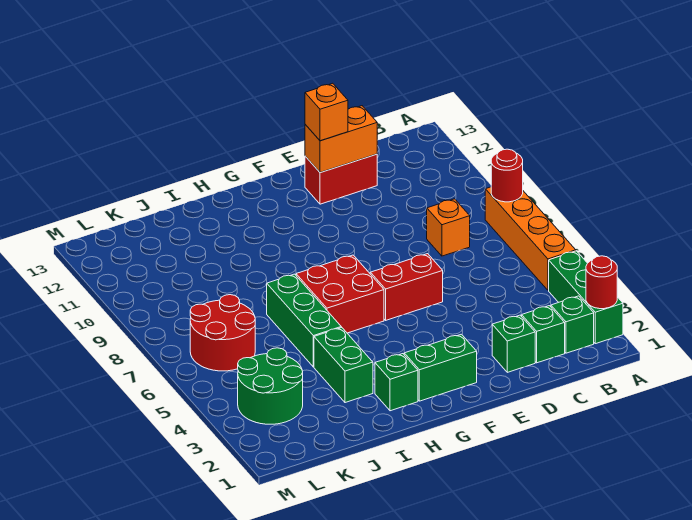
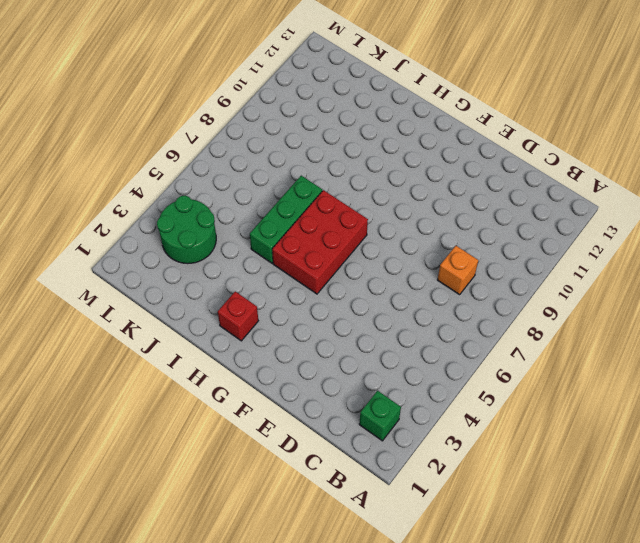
red brick G5:H7 level 1 -> red brick G6:H7 level 1
red brick H2 level 1 -> green brick H2 level 1
none -> green brick A2:A4 level 1
none -> orange brick A5:A8 level 1
none -> green brick C2 level 1

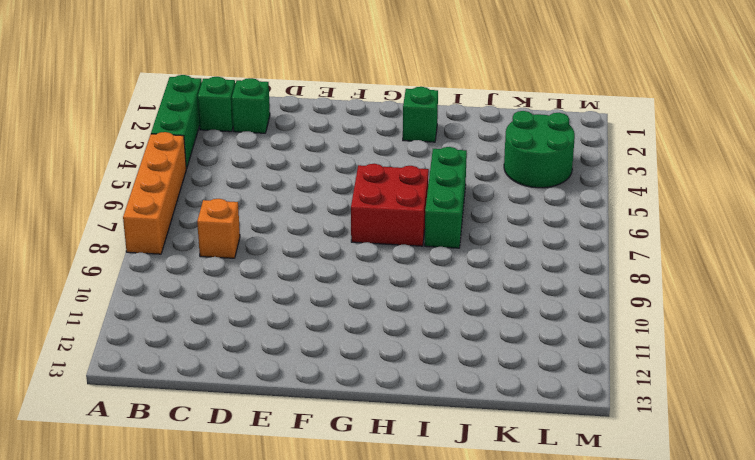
none -> green brick D2 level 1
none -> red brick D12:E12 level 1
none -> red brick E6:F6 level 1

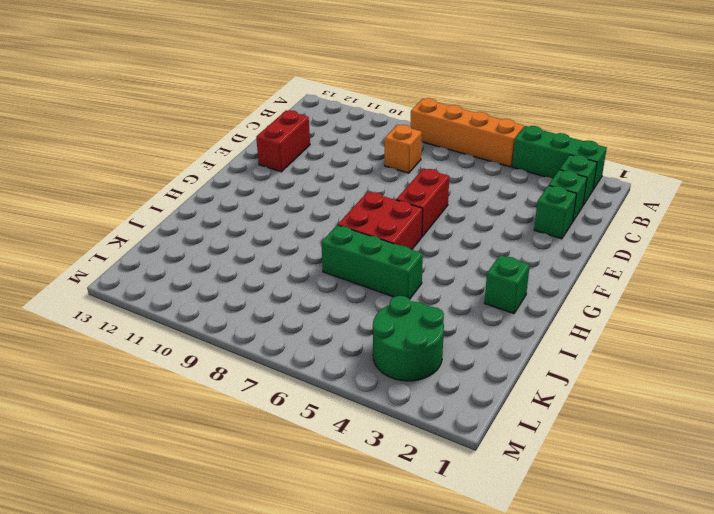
none -> green brick F2:G2 level 1
none -> green brick I3:I4 level 1
none -> red round brick K6:L7 level 1

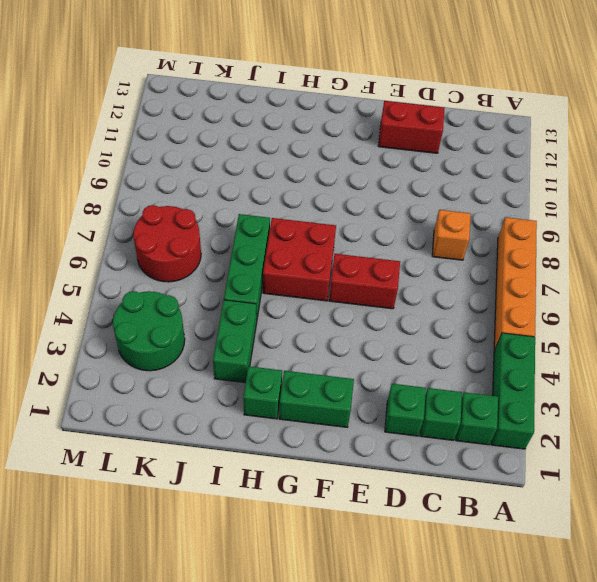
none -> red round brick A2 level 2
none -> red round brick A8 level 2
none -> orange brick D12:E12 level 2

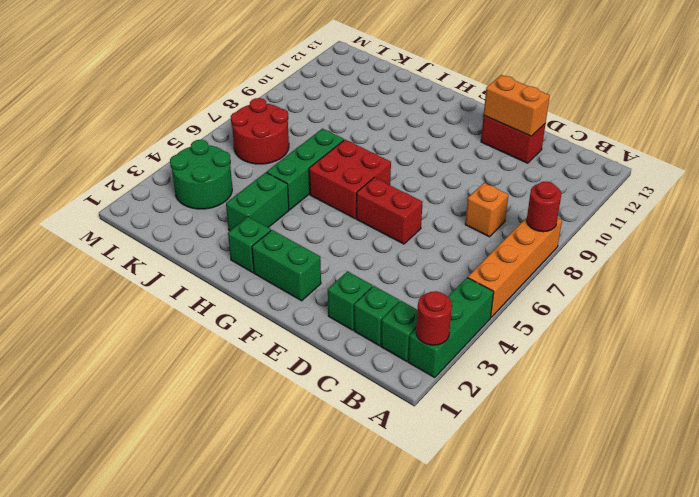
none -> orange brick E12 level 3

